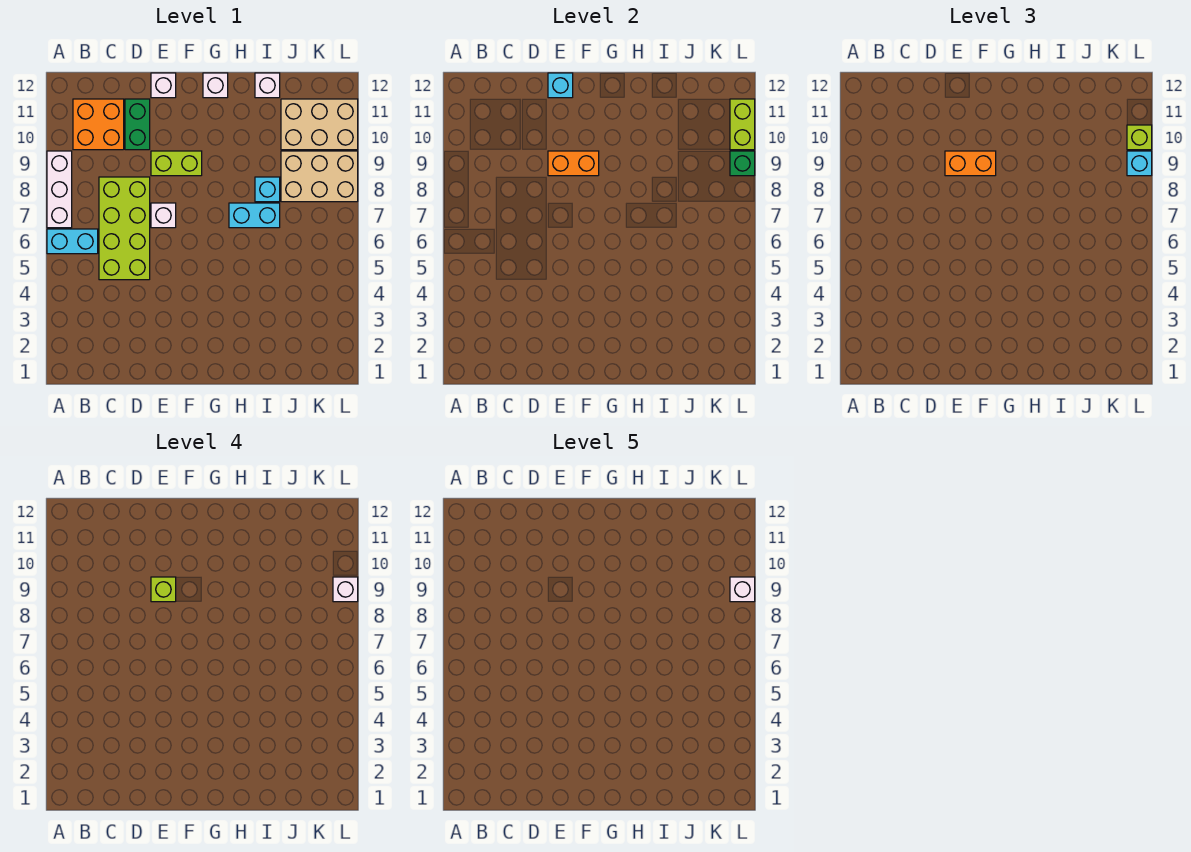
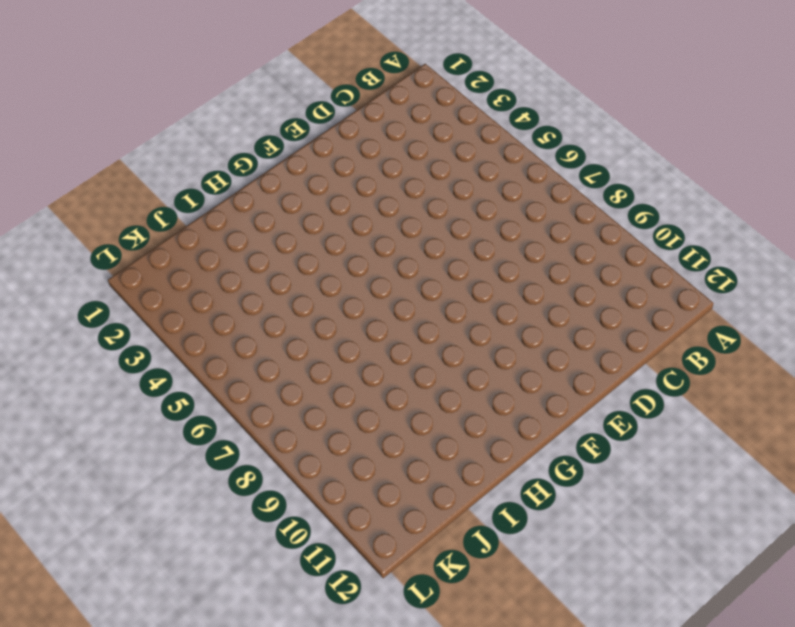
none -> cyan brick A6:B6 level 1
none -> white brick A7:A9 level 1
none -> orange brick B10:C11 level 1

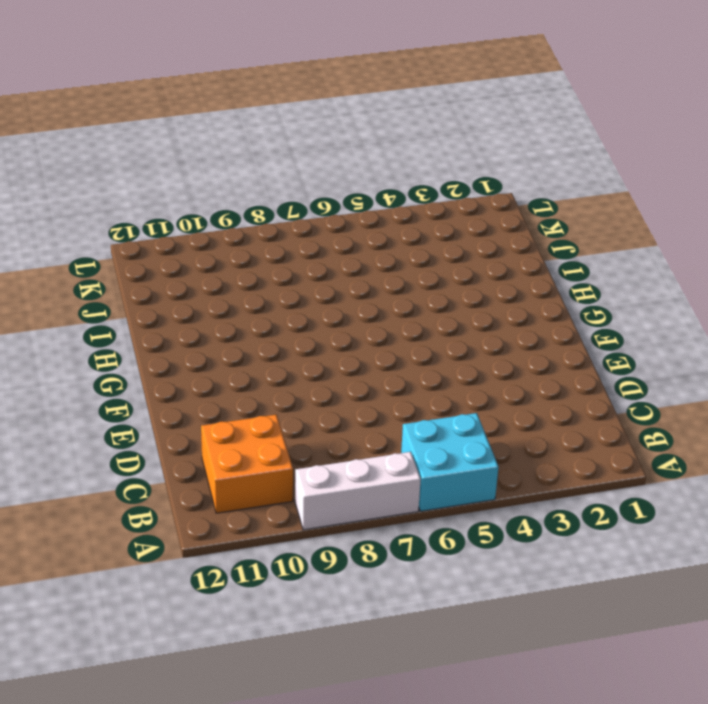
cyan brick A5:B6 level 1 -> cyan brick A6:B6 level 1
none -> lime brick C5:D8 level 1
none -> green brick D10:D11 level 1
none -> white brick E7 level 1

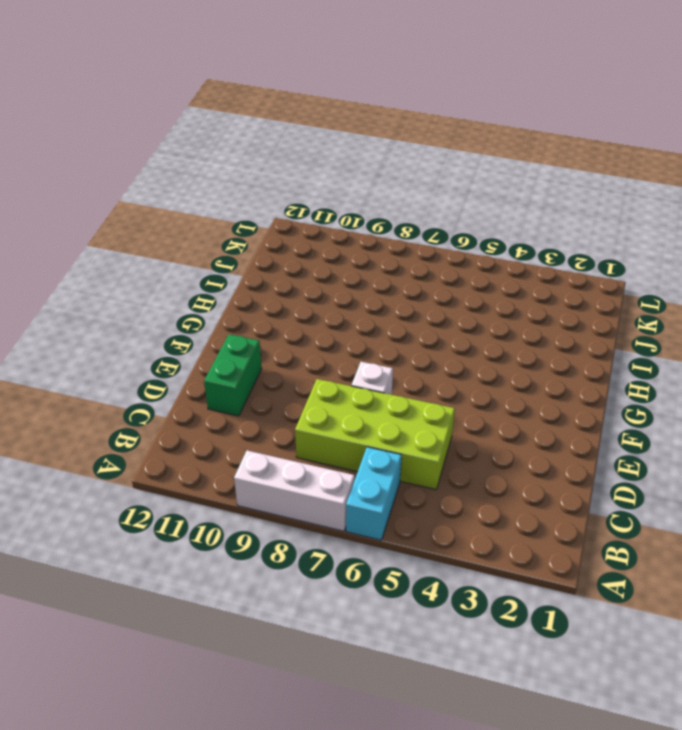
green brick D11:E11 level 1 -> green brick D10:D11 level 1
none -> orange brick B10:C11 level 1
none -> lime brick E9:F9 level 1
none -> white brick E12 level 1

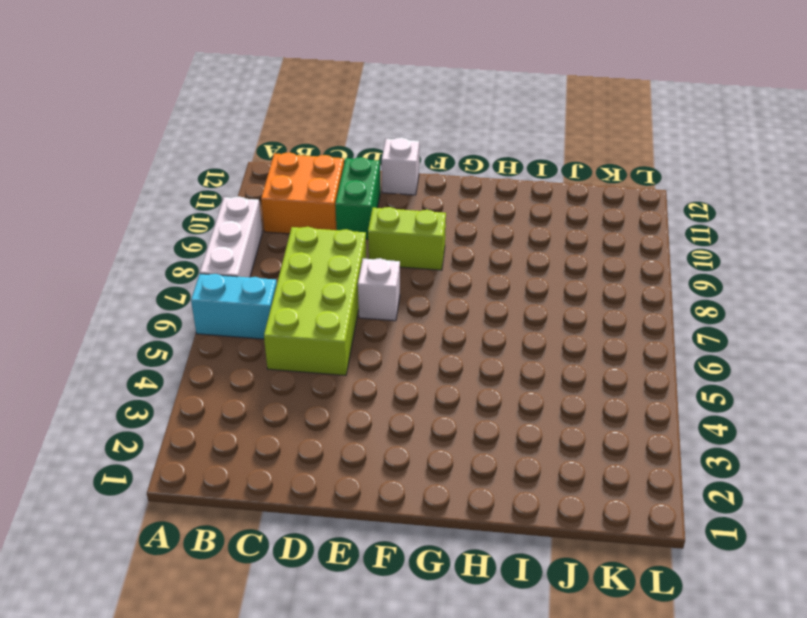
none -> white brick G12 level 1
none -> cyan brick H7:I7 level 1
none -> cyan brick I8 level 1

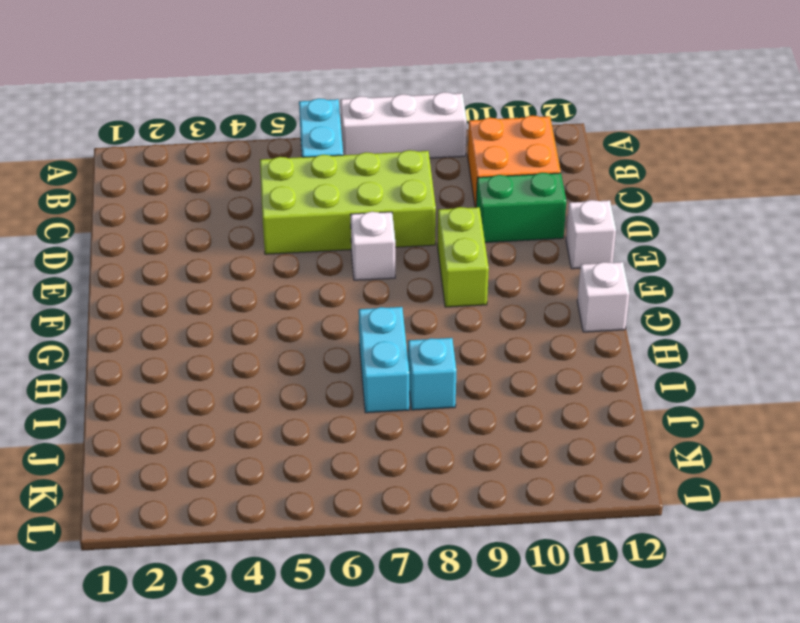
none -> white brick I12 level 1
none -> tan brick J8:L9 level 1
none -> tan brick J10:L11 level 1

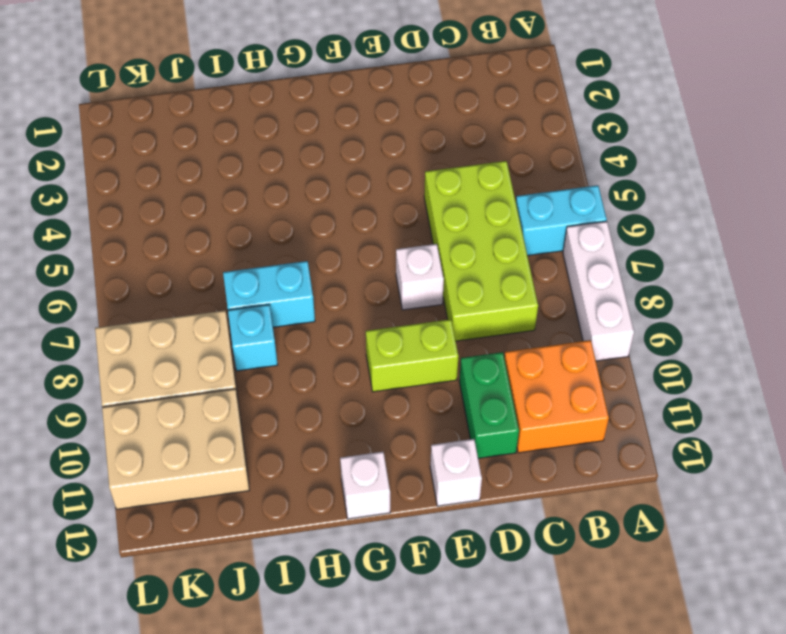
none -> white brick I12 level 1
none -> orange brick E9:F9 level 2
none -> cyan brick E12 level 2

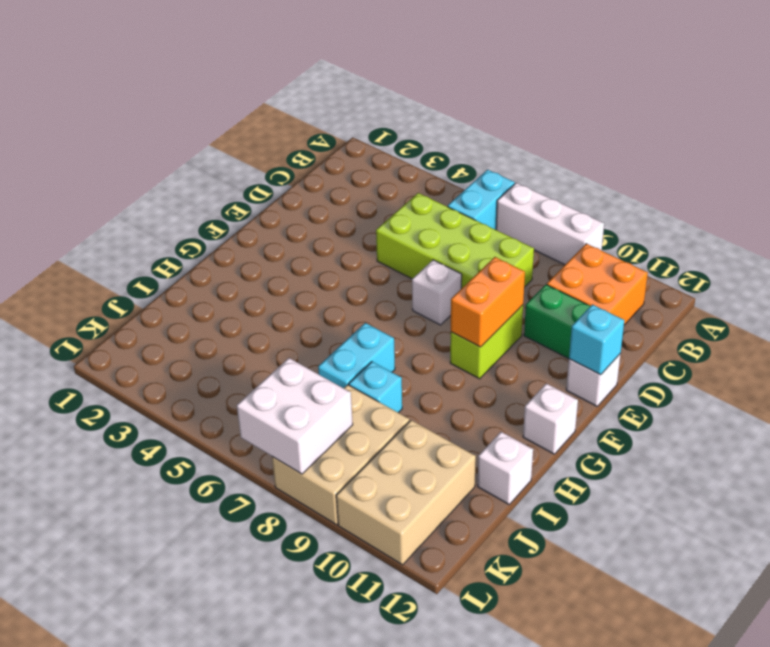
white brick K7:L8 level 2 -> none
none -> green brick L9 level 2
none -> lime brick L10:L11 level 2
none -> orange brick E9:F9 level 3

